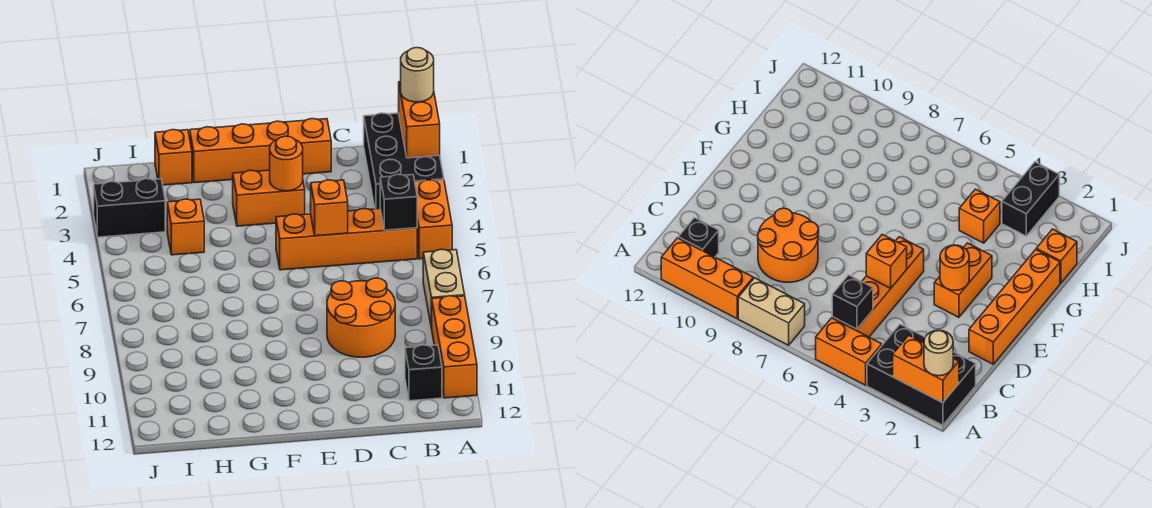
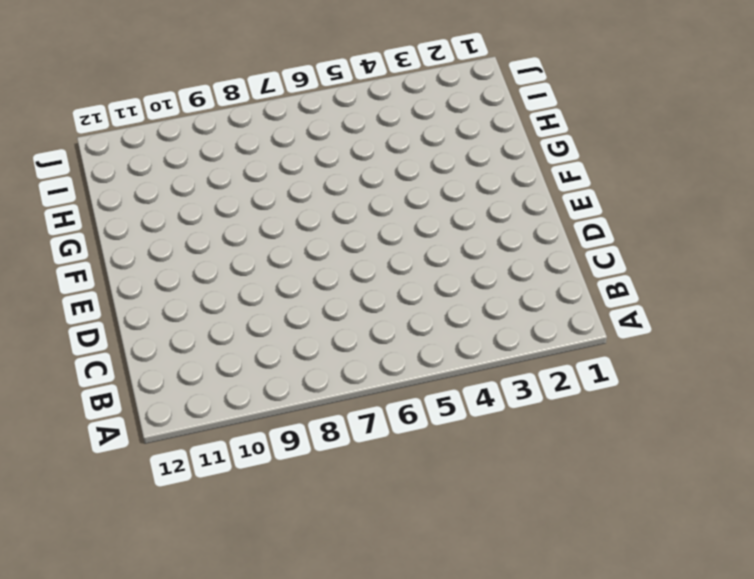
none -> black brick A1:B3 level 1
none -> orange brick A4:A5 level 1
none -> tan brick A7:A8 level 1

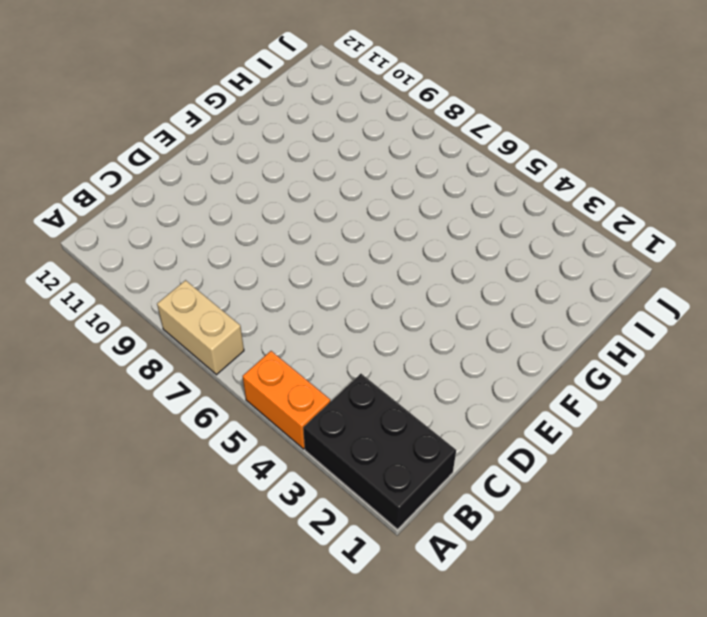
none -> orange brick A9:A11 level 1
none -> orange brick B5:E5 level 1
none -> black brick B11 level 1

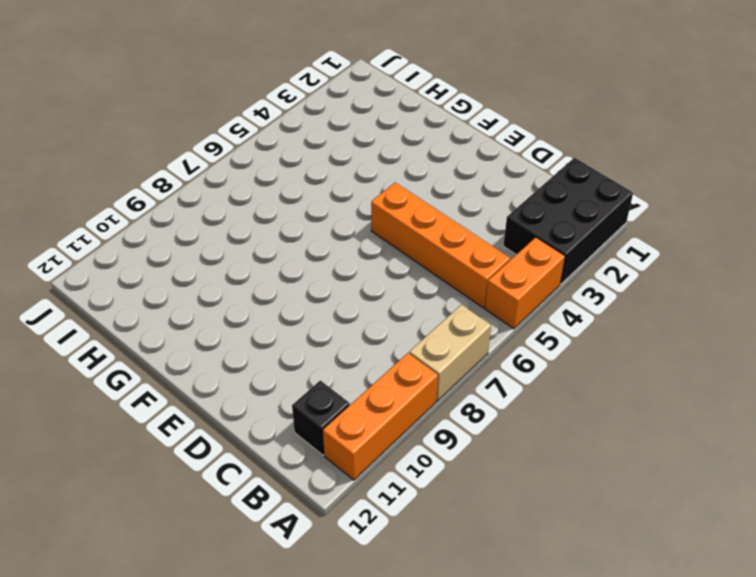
none -> orange round brick C8:D9 level 1
none -> orange brick D1:G1 level 1
none -> orange brick E3:F3 level 1

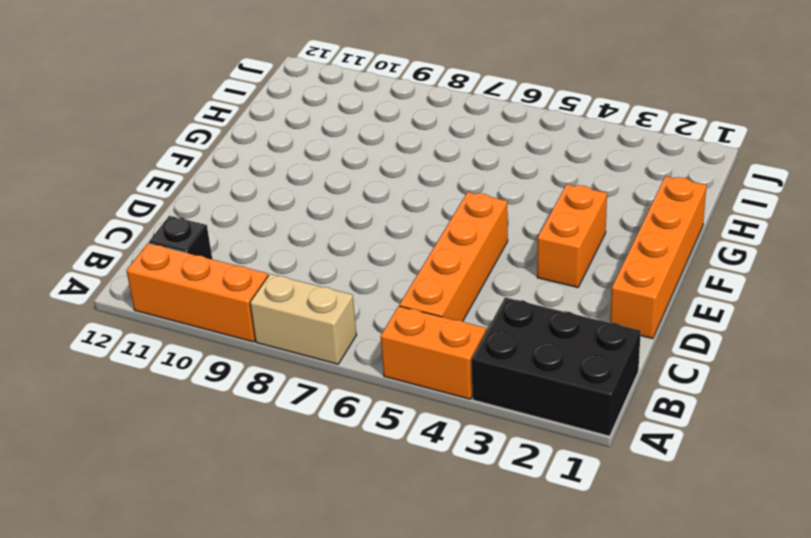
none -> orange round brick C8:D9 level 1
none -> orange brick H1 level 1
none -> orange brick H4 level 1

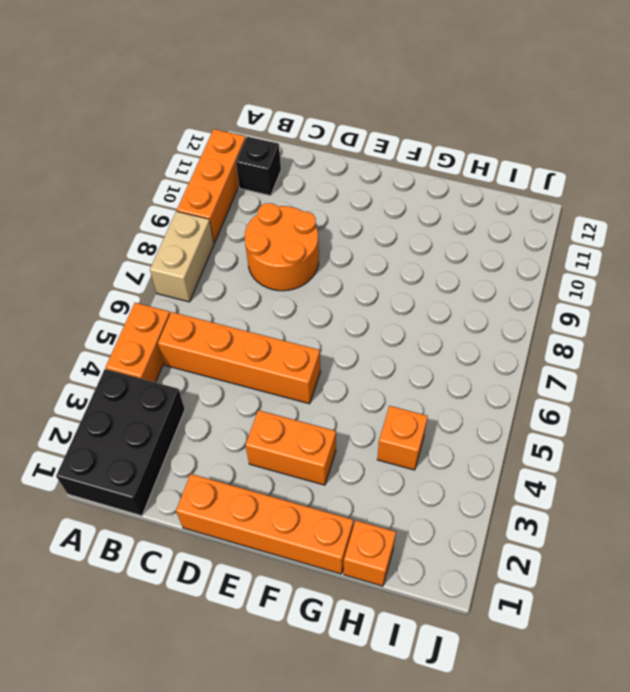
none -> black brick I3:J3 level 1
none -> orange brick A1:A2 level 2
none -> black brick B5 level 2

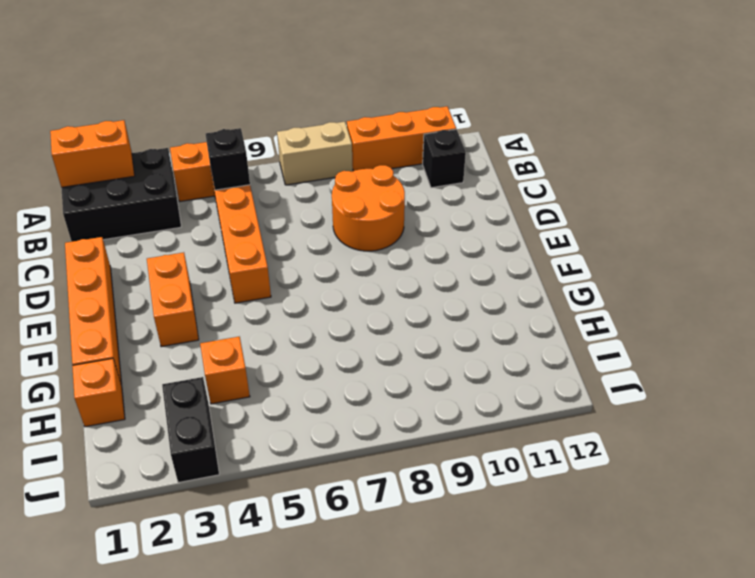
none -> orange brick D5 level 2
none -> orange round brick E3 level 2
none -> tan round brick A1 level 3

